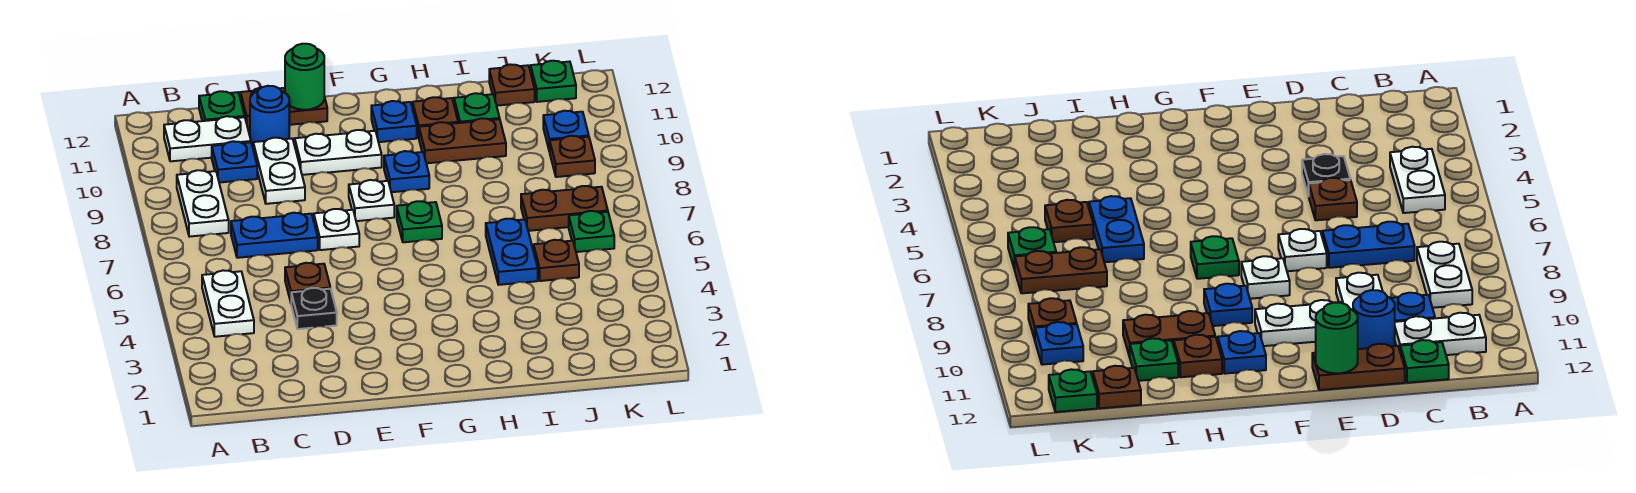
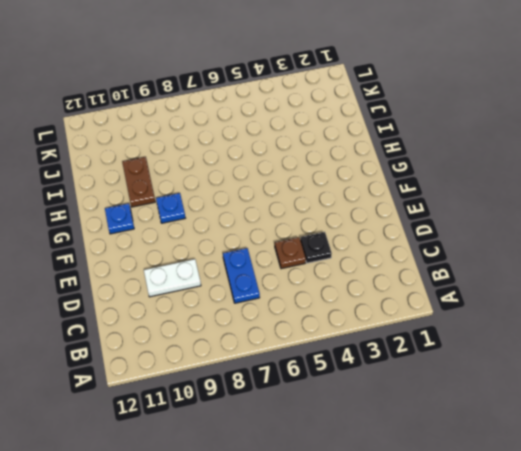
none -> white plate B4:B5 level 1
none -> white plate B8:B9 level 1
none -> white plate B11:C11 level 1

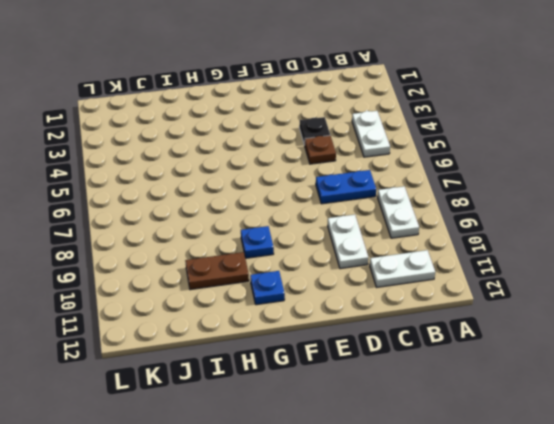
none -> blue plate C10 level 1
none -> green plate C12 level 1
none -> blue round brick D11 level 1

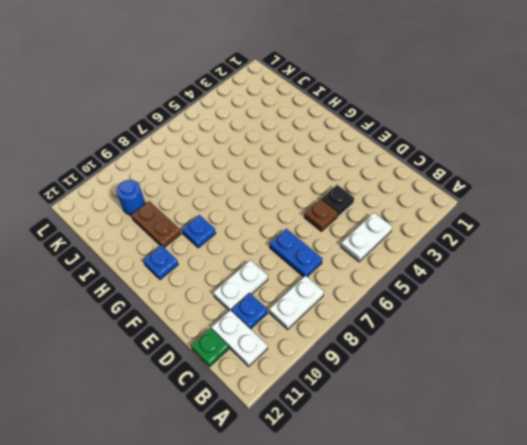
blue round brick J10 level 1 -> blue round brick D11 level 1
none -> brown plate D12:E12 level 1
none -> white plate E7 level 1
none -> white plate E10:F10 level 1

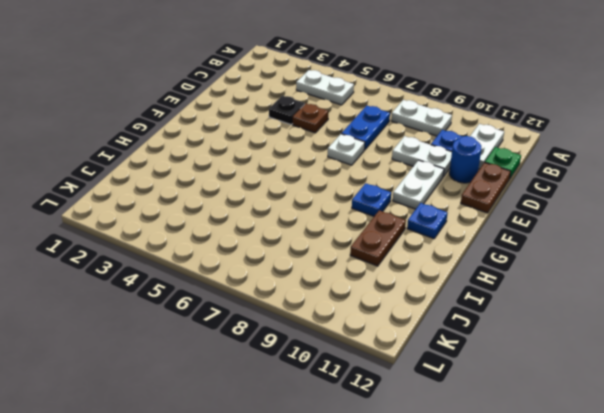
none -> white plate F8 level 1
none -> green plate G7 level 1
none -> brown plate H11 level 1

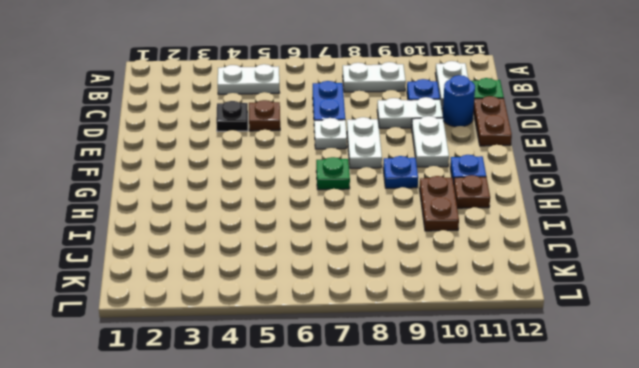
white plate E8:F8 level 1 -> white plate F8 level 1
none -> blue plate I5:I6 level 1
none -> green plate I11 level 1
none -> brown plate J5 level 1

